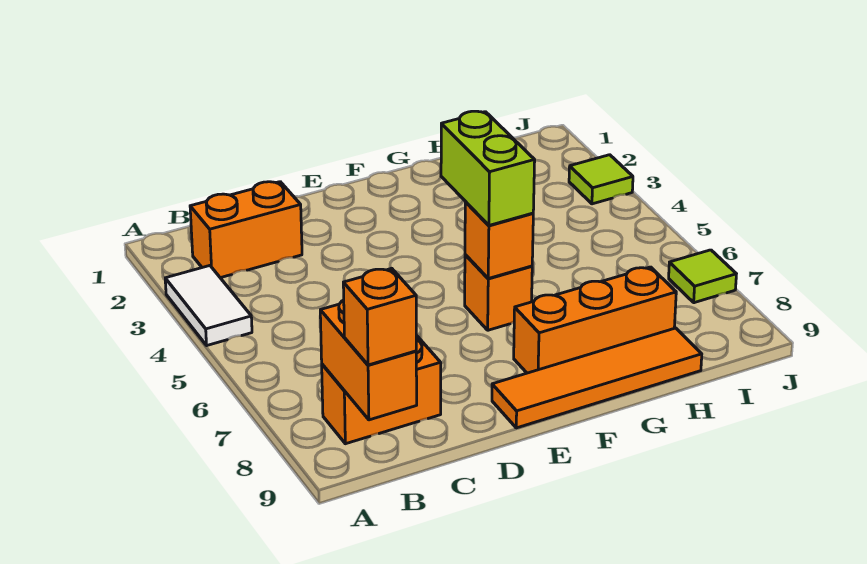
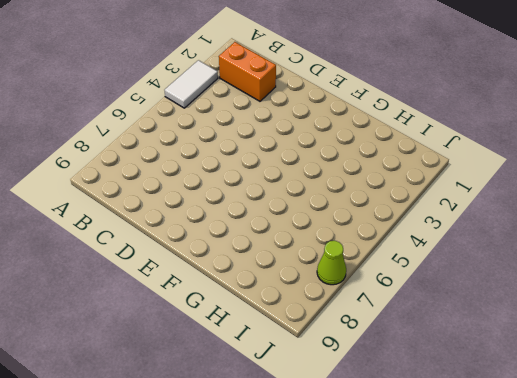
lime cone J7 level 1 -> lime tile J7 level 1
none -> orange brick B8:C8 level 1
none -> orange tile E9:H9 level 1
none -> orange brick F6 level 1

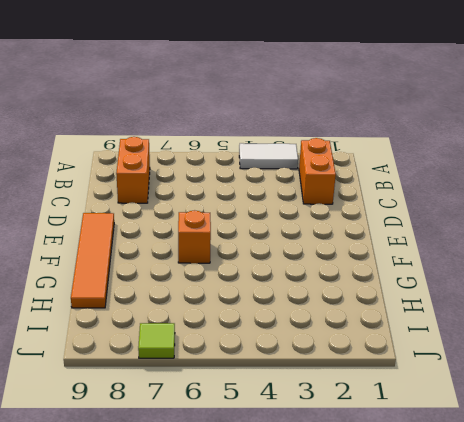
none -> orange brick F8:H8 level 1
none -> lime tile J3 level 1
none -> orange brick B8:B9 level 2

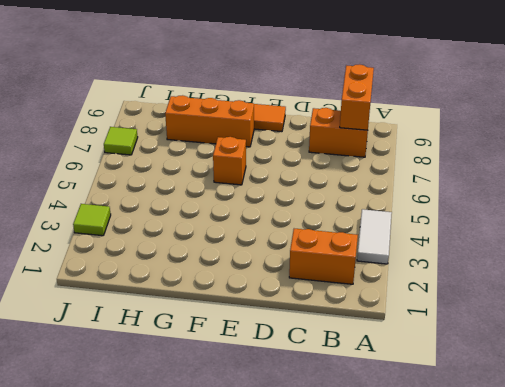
none -> orange brick F6 level 2
none -> orange brick B9 level 3
none -> lime brick F5:F6 level 3

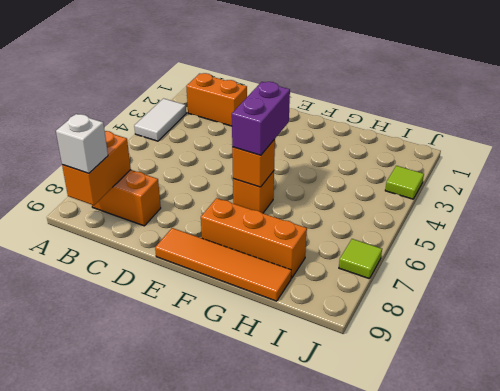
white brick B9 level 3 -> orange brick B9 level 3
purple brick F5:F6 level 3 -> lime brick F5:F6 level 3

